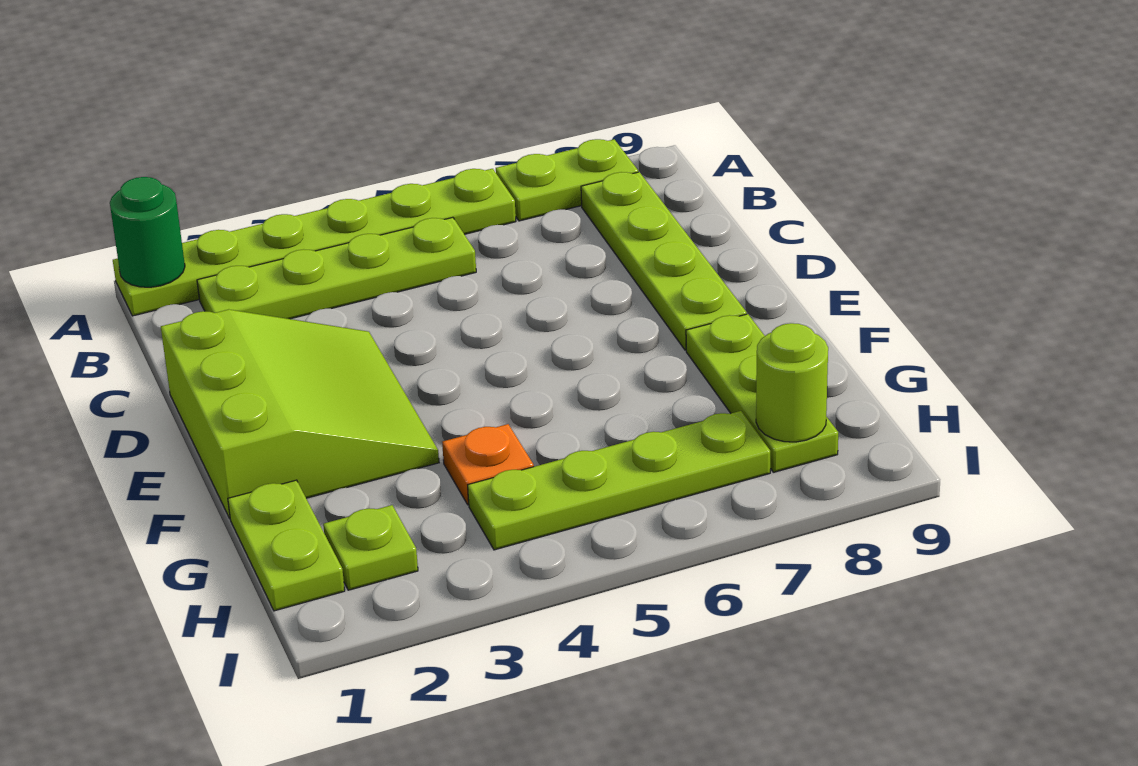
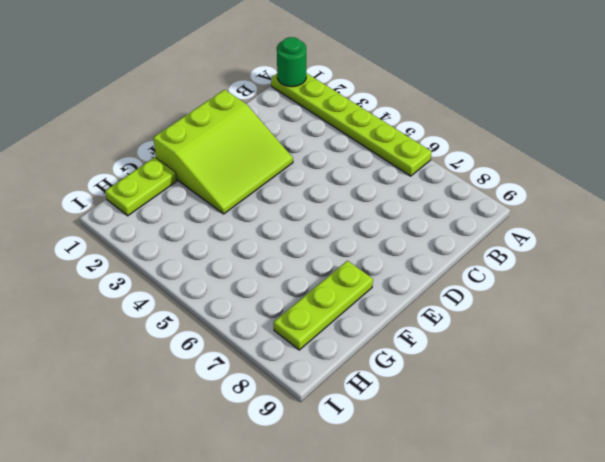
none -> lime plate A7:A8 level 1
none -> lime plate B2:B5 level 1
none -> lime plate B8:E8 level 1

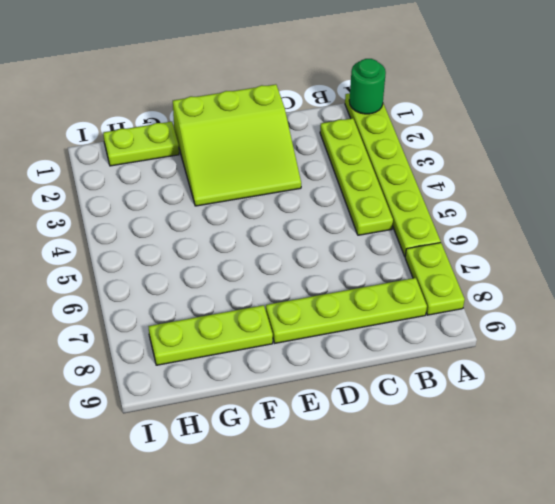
none -> orange plate G4 level 1
none -> lime plate H2 level 1
none -> lime plate H4:H7 level 1

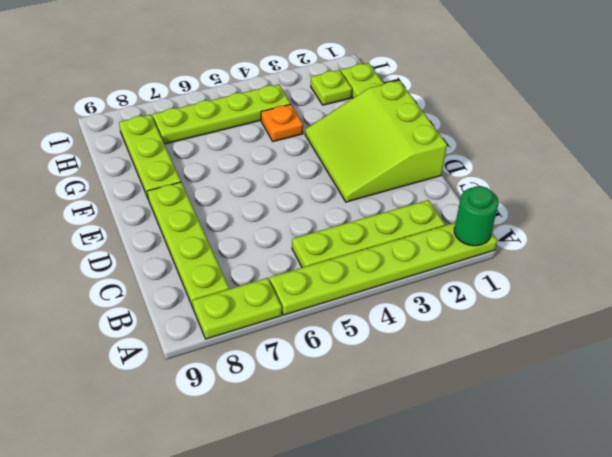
none -> lime round brick H8 level 2

